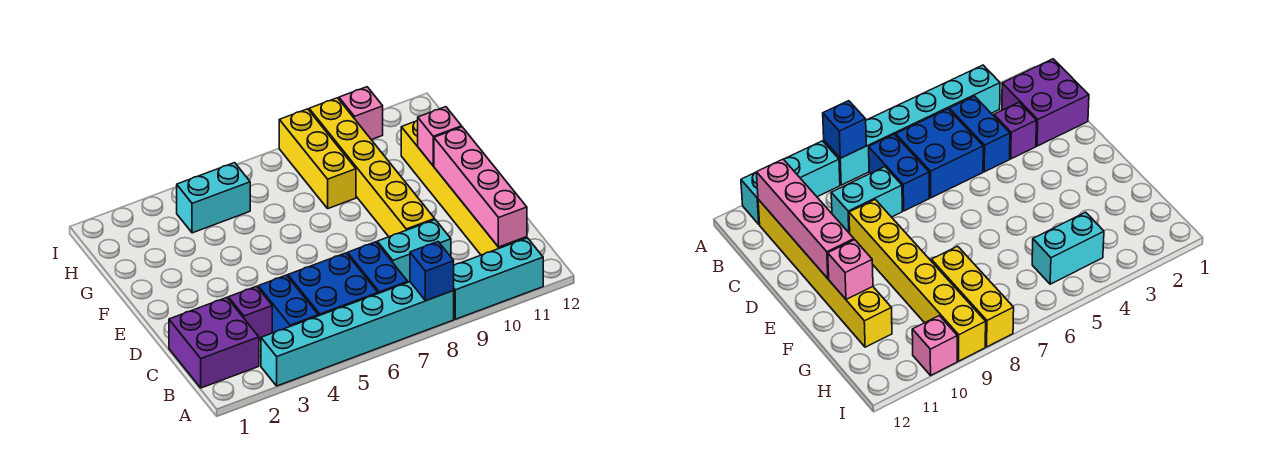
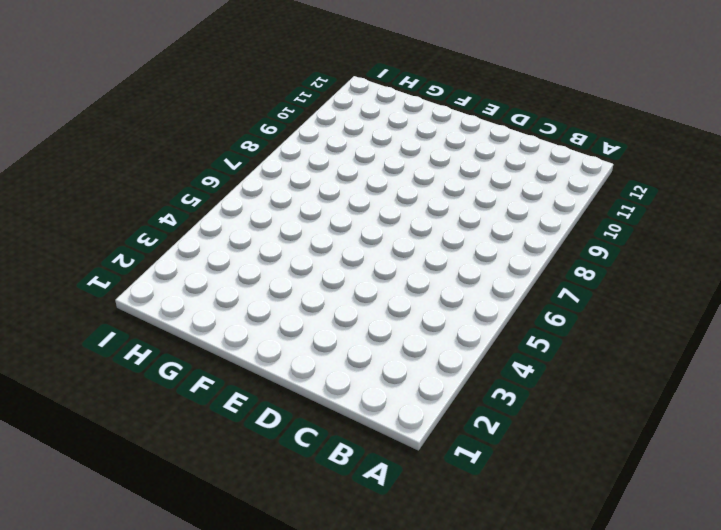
none -> cyan brick A3:A8 level 1
none -> cyan brick A9:A11 level 1
none -> purple brick B1:C2 level 1

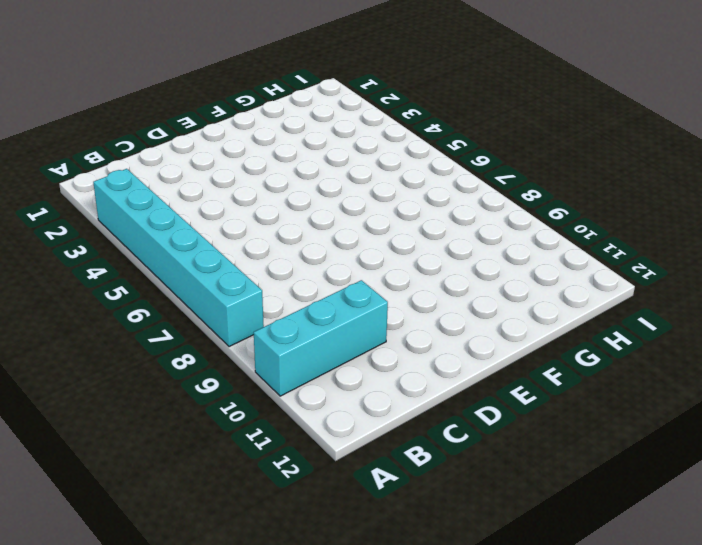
cyan brick A10:C10 level 1 -> cyan brick A9:A11 level 1
none -> purple brick B1:C2 level 1
none -> blue brick B4:C4 level 1
none -> blue brick B5:C6 level 1

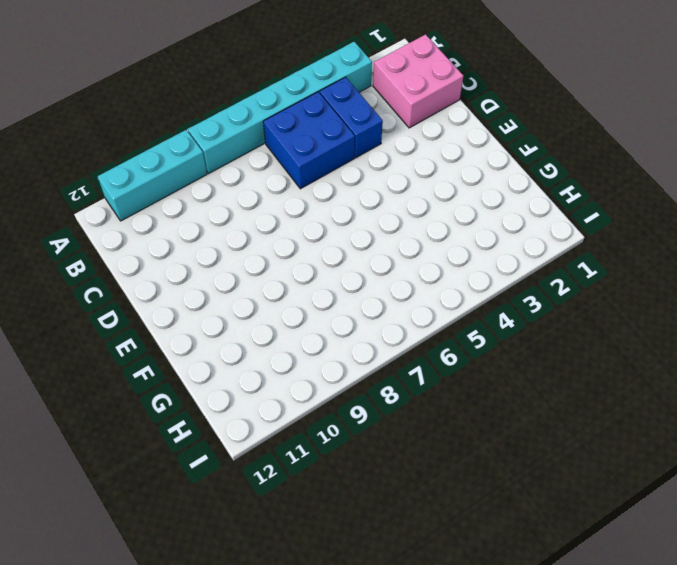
pink brick B1:C2 level 1 -> purple brick B1:C2 level 1
none -> blue brick B7:C7 level 1
none -> yellow brick B11:G11 level 1
none -> purple brick C3 level 1

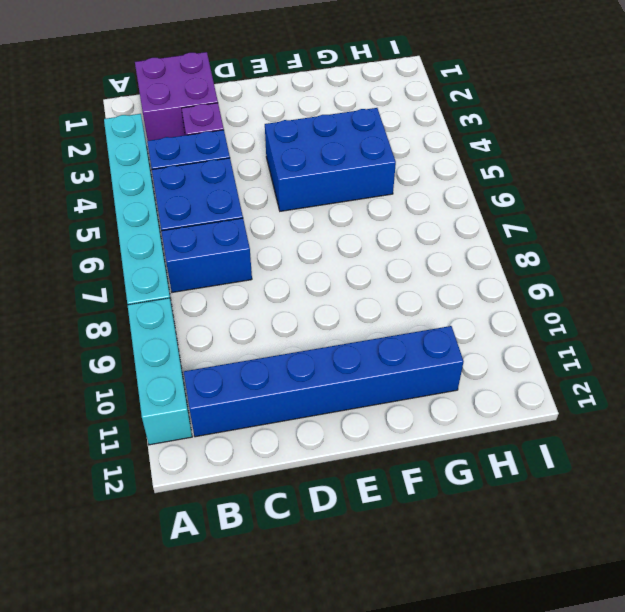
blue brick B11:G11 level 1 -> yellow brick B11:G11 level 1
blue brick E4:G5 level 1 -> none
none -> cyan brick C8:C9 level 1
none -> yellow brick D9:I9 level 1
none -> yellow brick G8:I8 level 1

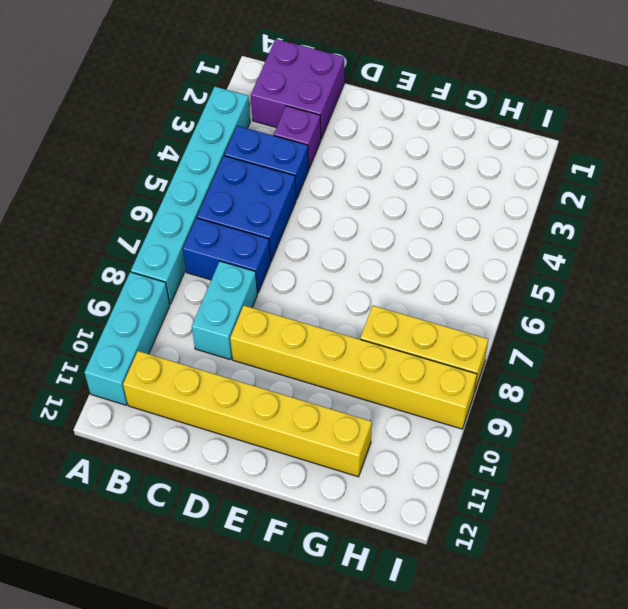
none -> cyan brick H4:H5 level 1
none -> pink brick I10 level 1
none -> blue brick A8 level 2

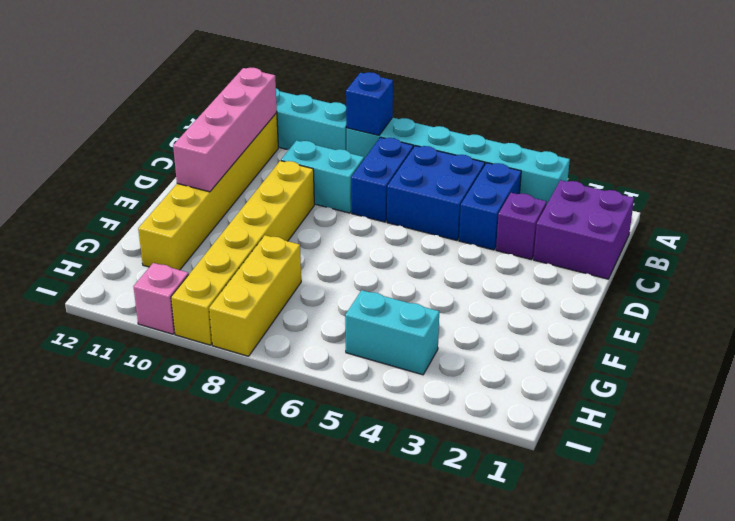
none -> pink brick F11 level 2

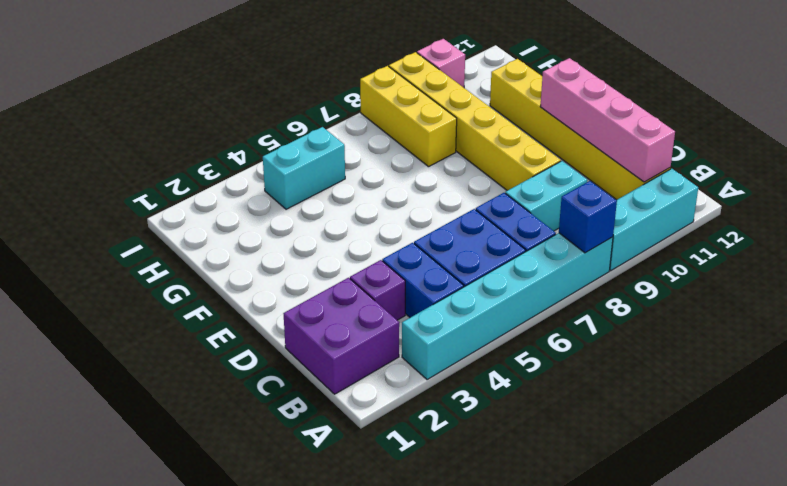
none -> pink brick F11 level 2

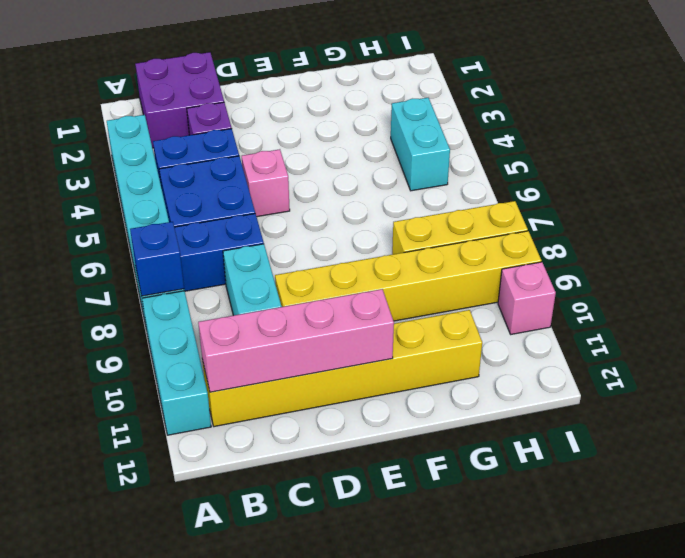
pink brick D5 level 1 -> pink brick F11 level 2

